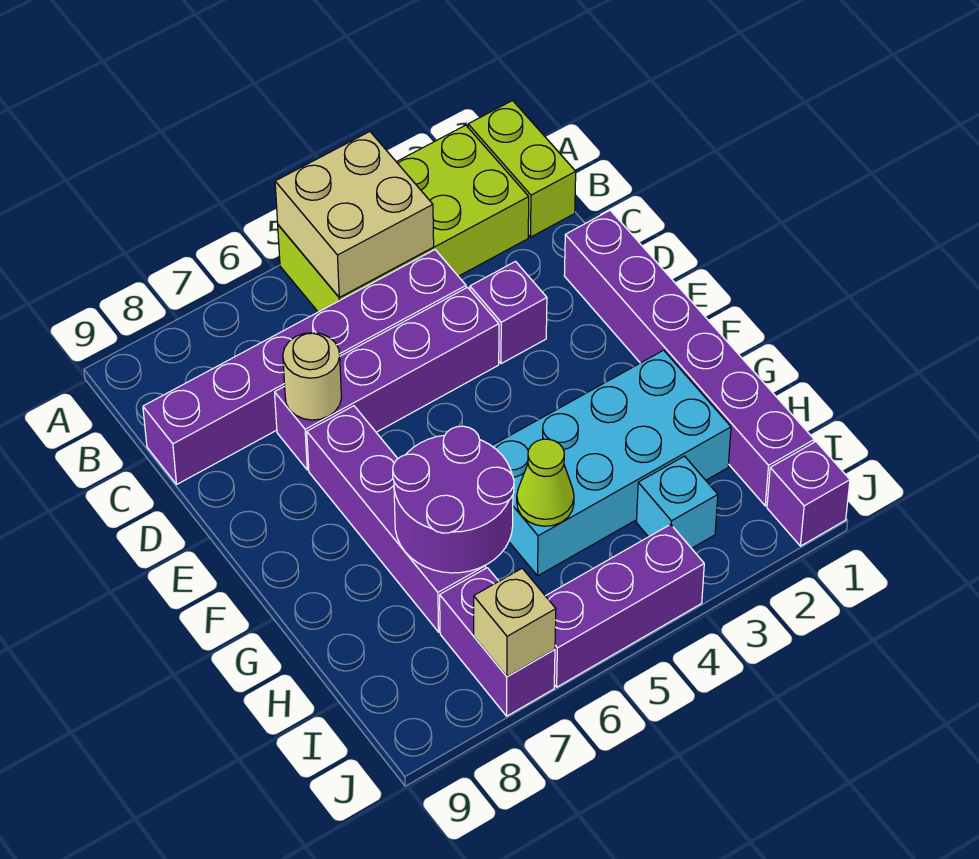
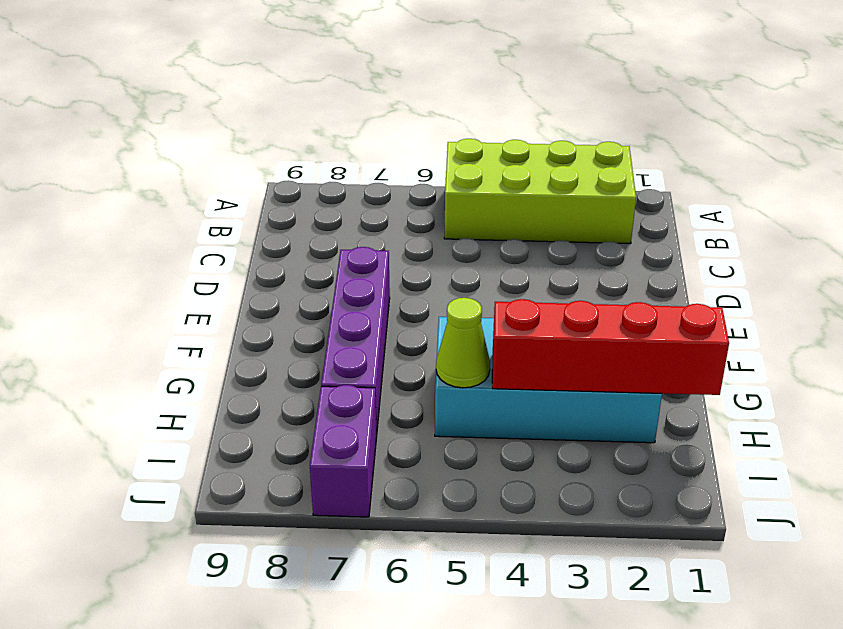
red brick H1:H4 level 2 -> none
none -> lime brick A1:B1 level 1
none -> purple brick C4:C9 level 1
none -> purple brick D1:I1 level 1

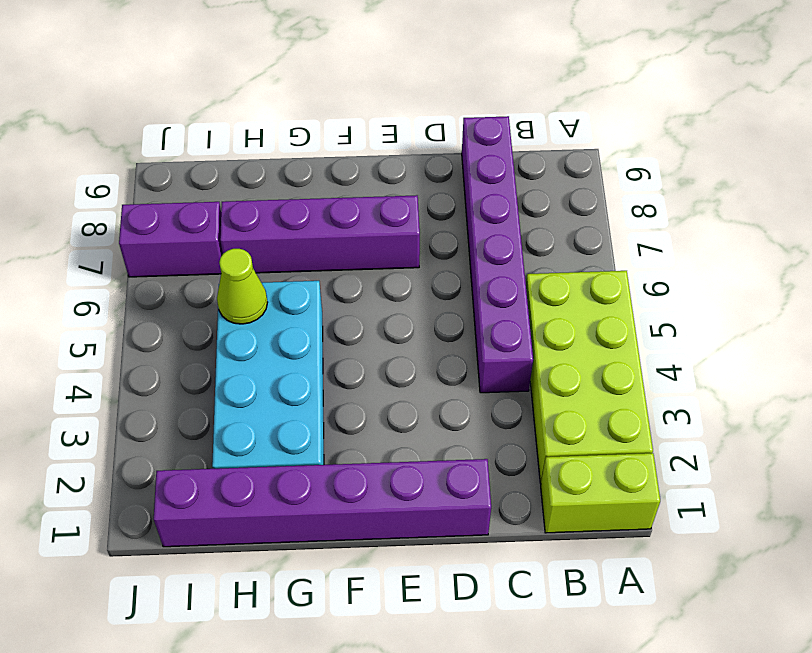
none -> purple brick D3 level 1
none -> purple brick D4:D7 level 1
none -> cyan brick I3 level 1

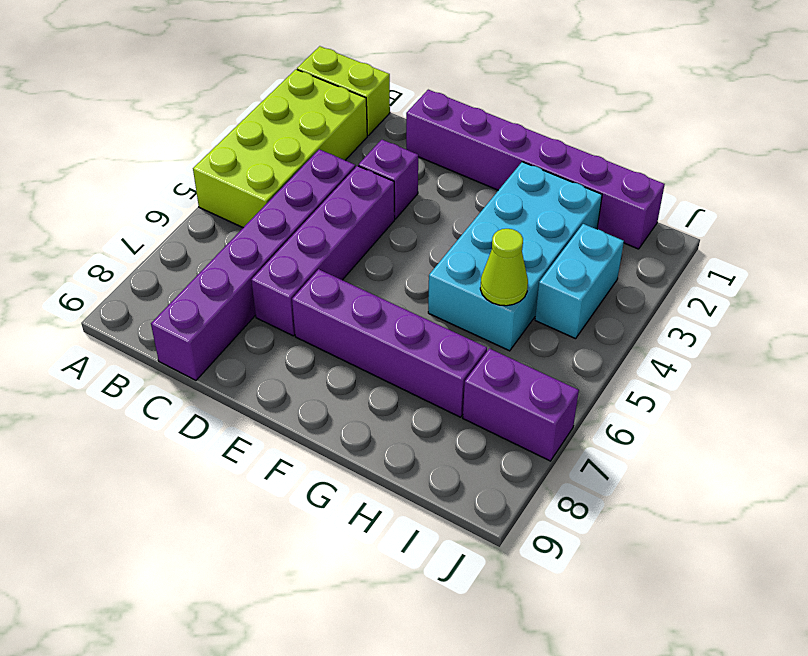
cyan brick I3:I4 level 1 -> cyan brick I3 level 1
none -> purple brick J1 level 1
none -> purple brick J4:J6 level 1
none -> tan brick A4:B5 level 2

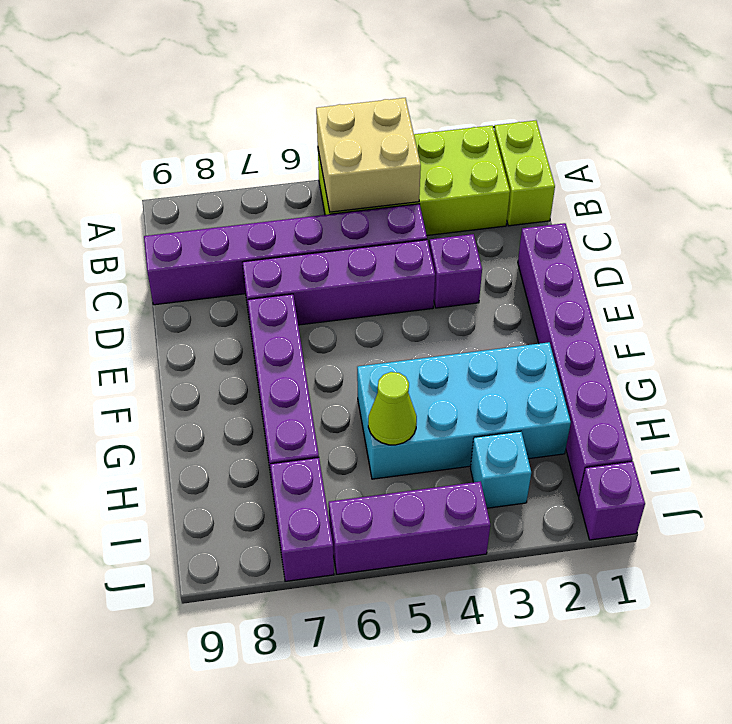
none -> tan round brick D7 level 2
none -> purple round brick G6:H7 level 2
none -> tan brick J7 level 2

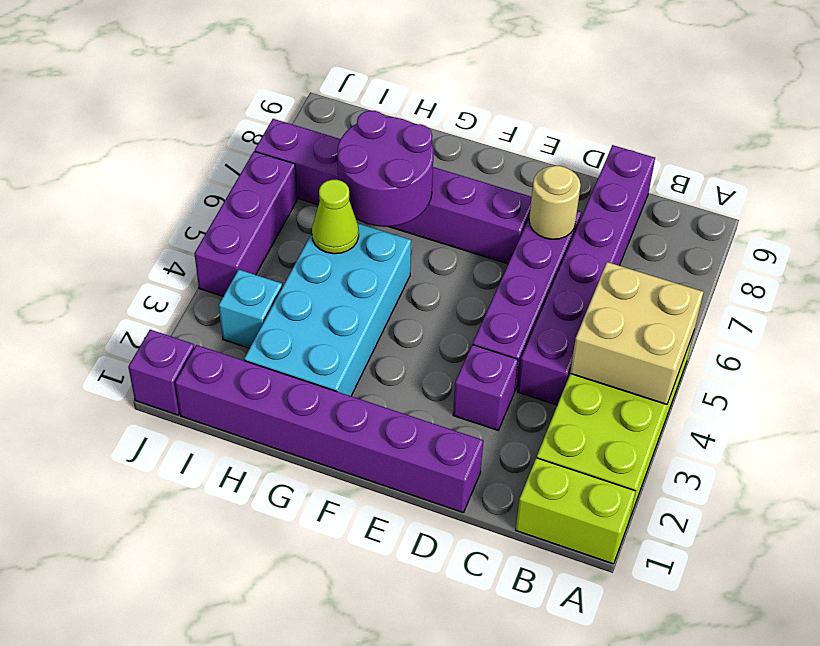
none -> tan brick J7 level 2

